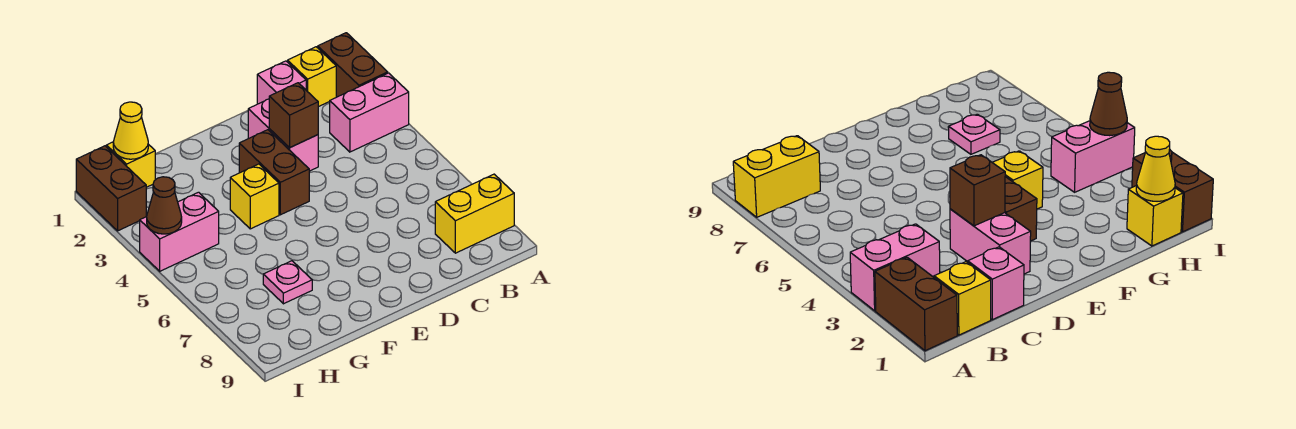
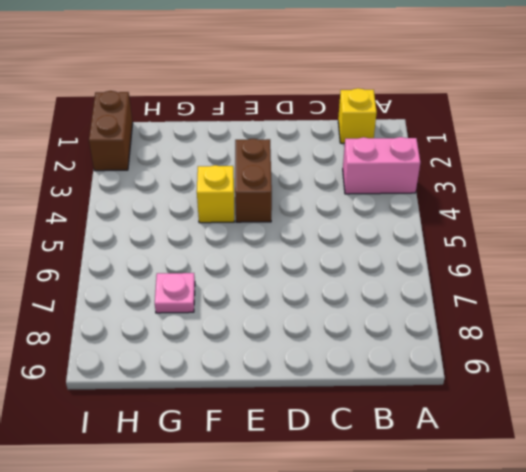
none -> brown brick A1:A2 level 1
none -> yellow brick A8:B8 level 1
none -> pink brick C1 level 1

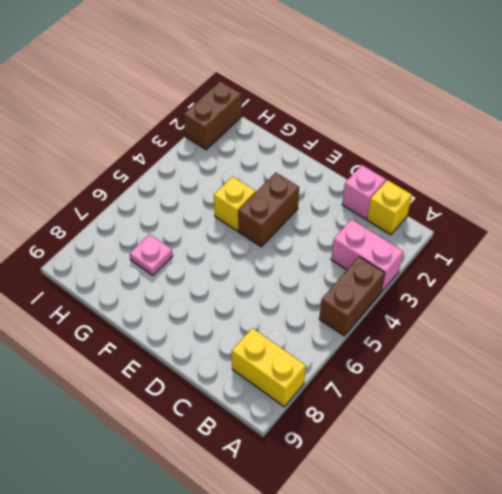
brown brick A4:A5 level 1 -> brown brick A1:A2 level 1
none -> pink brick D2:D3 level 1
none -> yellow brick H1 level 1
none -> pink brick H4:I4 level 1

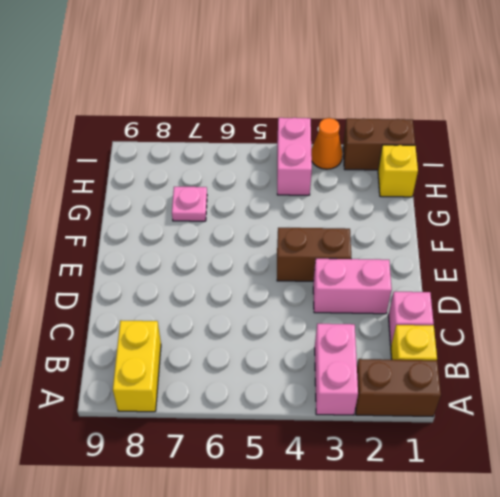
orange cone I3 level 1 -> none
none -> yellow brick F4 level 1
none -> brown brick D3 level 2
none -> yellow cone H1 level 2

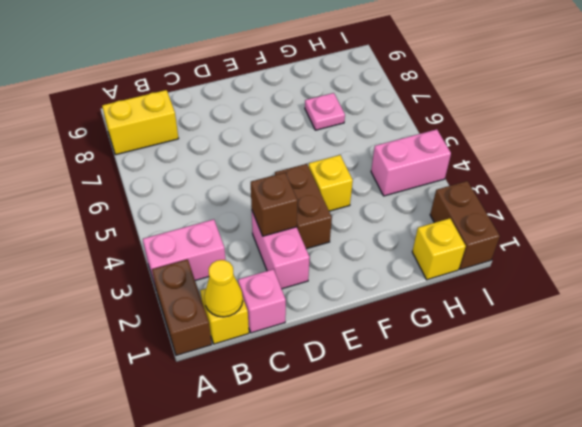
yellow cone B1 level 2 -> yellow cone H1 level 2
none -> brown cone I4 level 2

